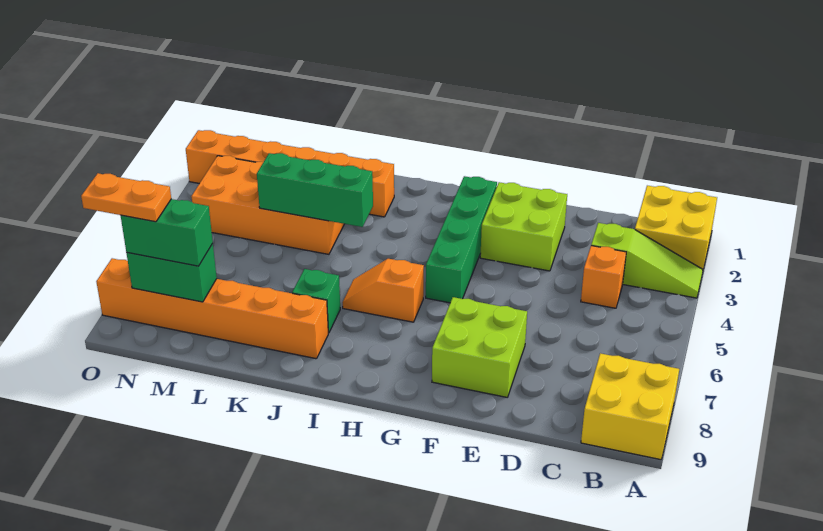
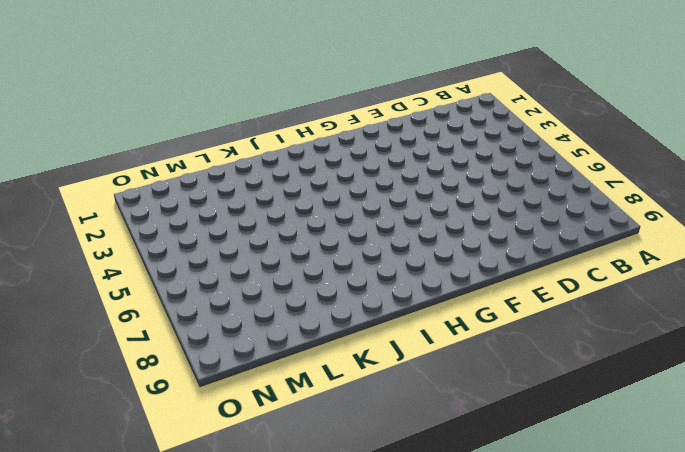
none -> yellow brick A1:B2 level 1
none -> lime slope A3:C3 level 1 top C
none -> yellow brick A8:B9 level 1

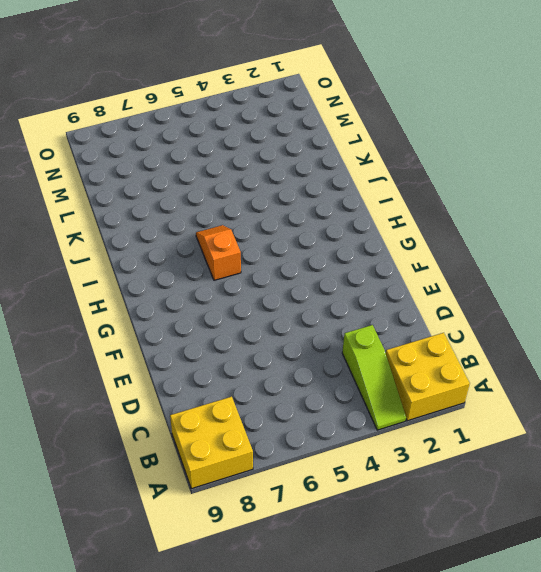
none -> orange brick C4 level 1
none -> lime brick E2:F3 level 1
none -> lime brick E7:F8 level 1

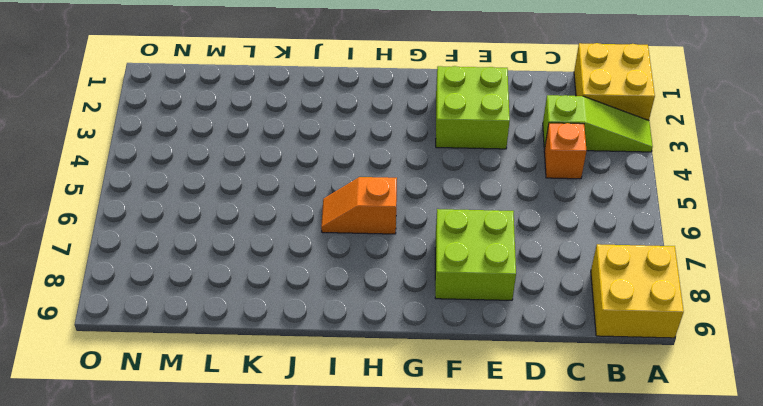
none -> green brick G2:G5 level 1
none -> orange brick J2:O2 level 1
none -> green brick J7 level 1

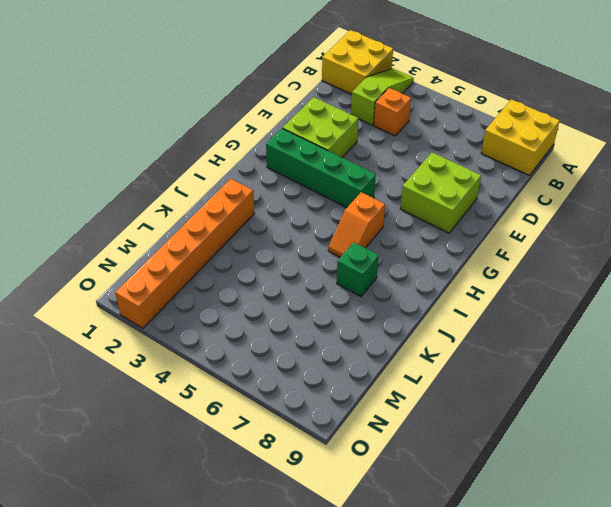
none -> orange brick J8:O8 level 1
none -> orange brick K3:N4 level 1
none -> green brick J4:L4 level 2

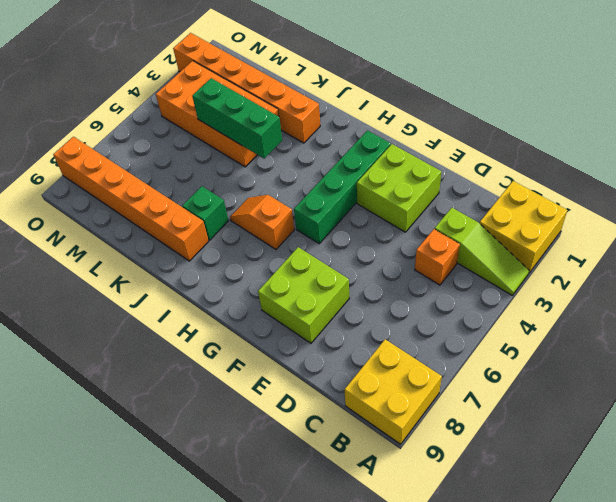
none -> green brick M8:N8 level 2
none -> green brick M8:N8 level 3
none -> orange plate N8:O8 level 4

